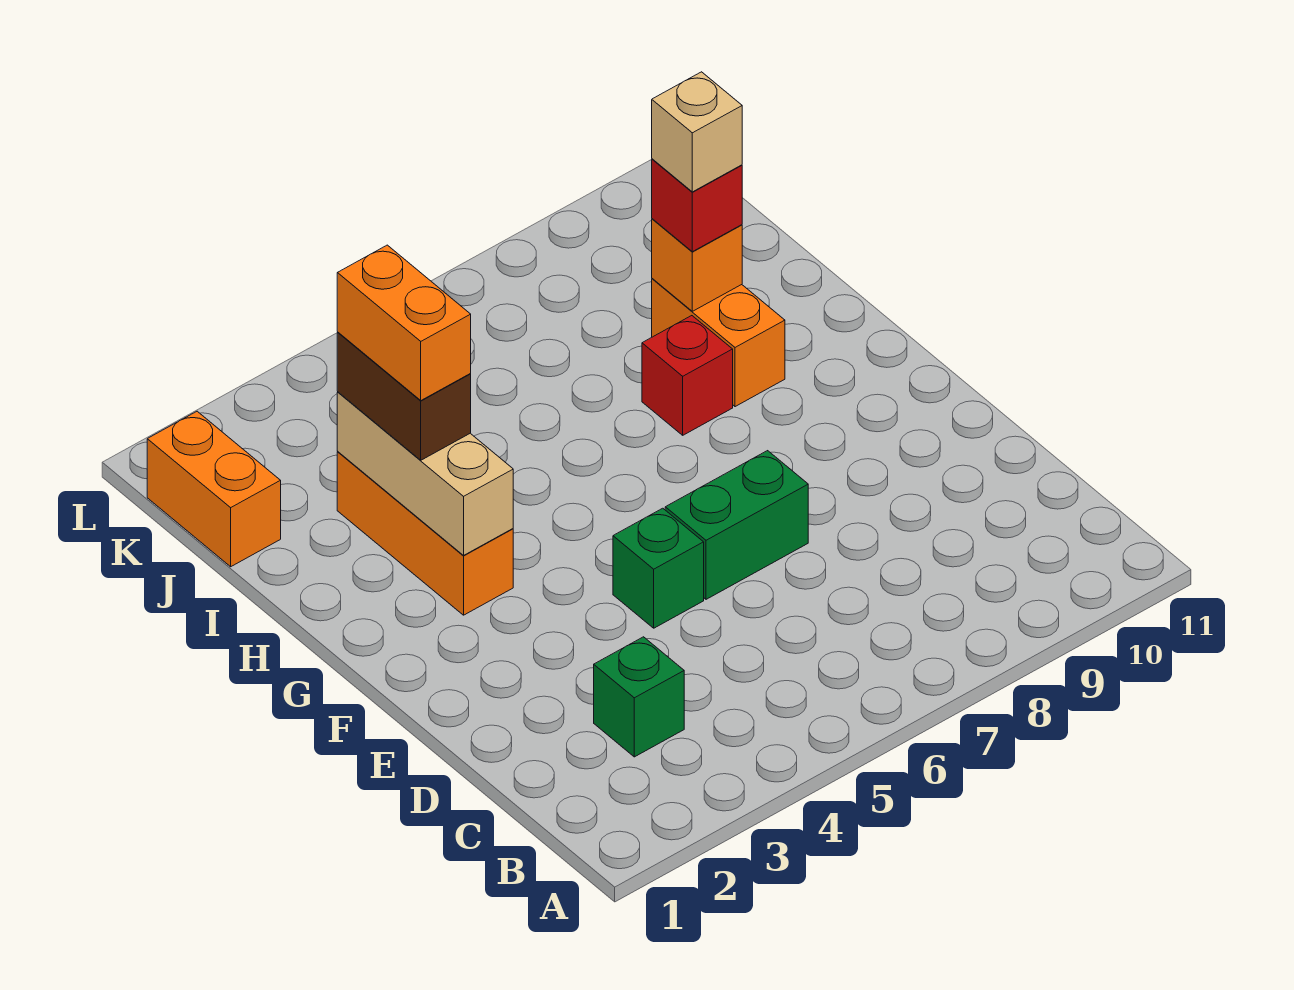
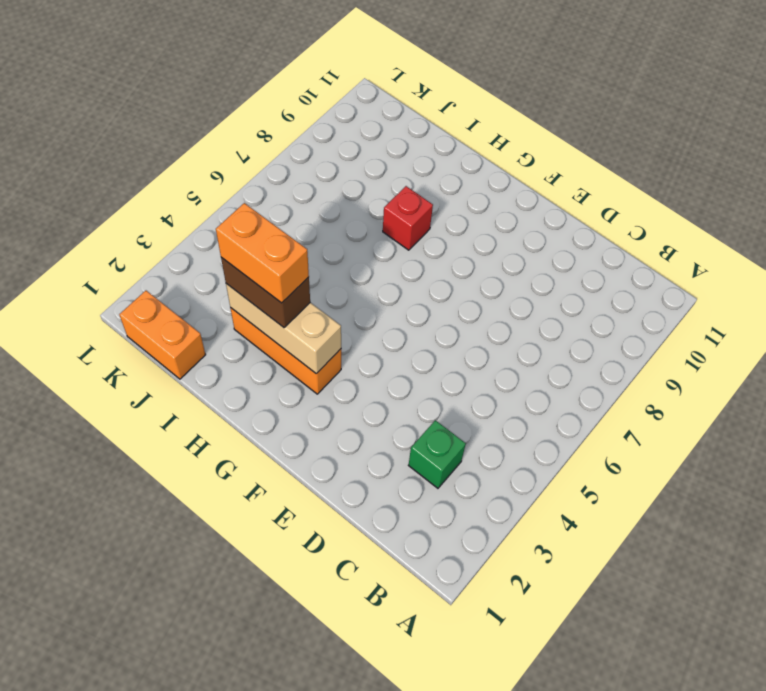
none -> green brick E5 level 1
none -> green brick E6:E7 level 1
none -> orange brick H9:I9 level 1

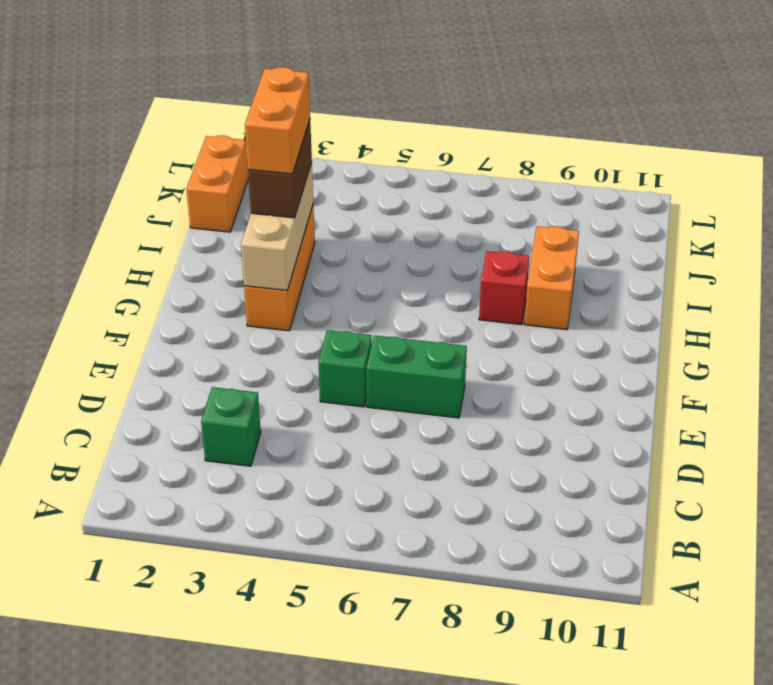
none -> orange brick I9 level 2
none -> red brick I9 level 3
none -> tan brick I9 level 4

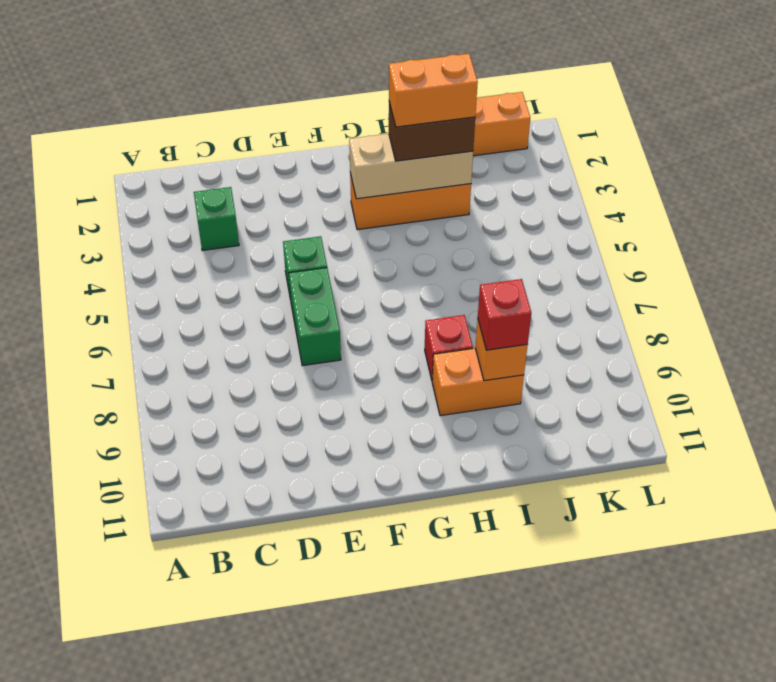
none -> tan brick I9 level 4

